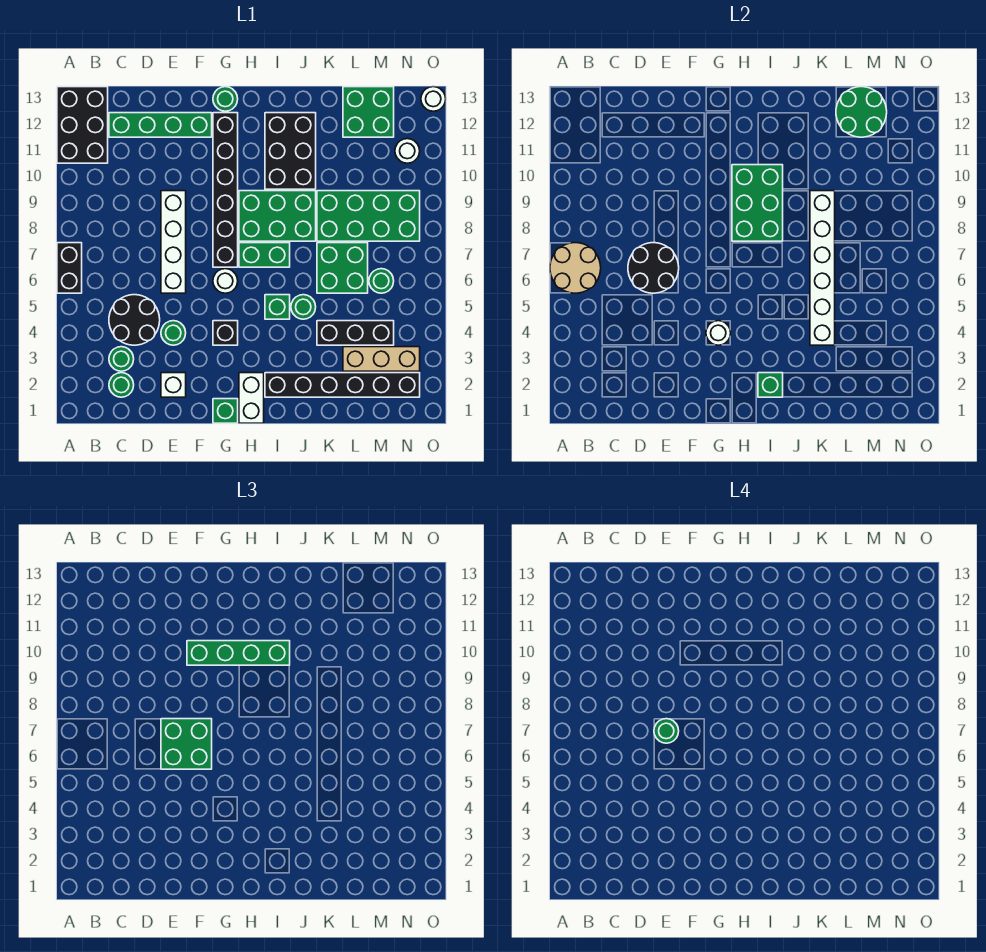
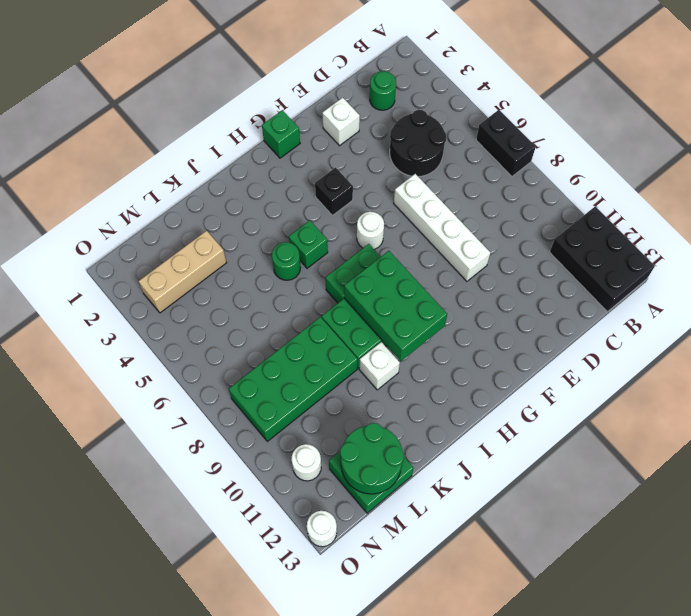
white brick J10 level 1 -> black brick I10:J12 level 1
none -> green round brick C3 level 1
none -> green brick C12:F12 level 1
none -> green round brick E4 level 1
none -> black brick G7:G12 level 1

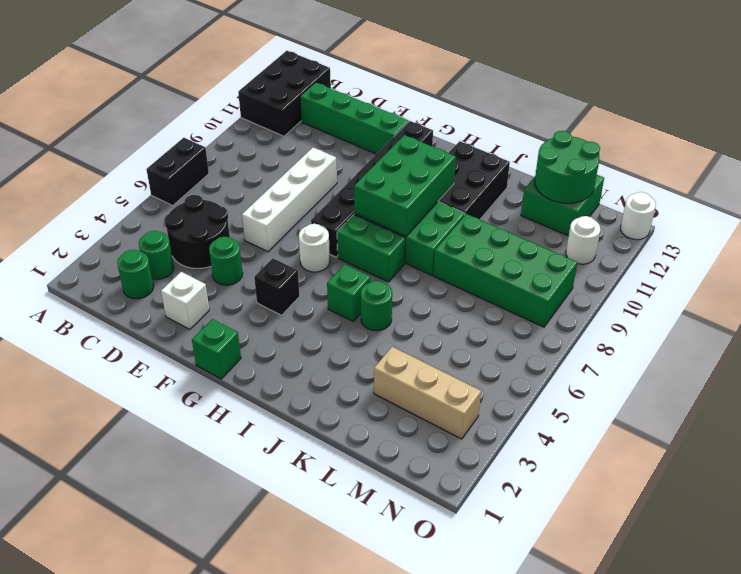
none -> green round brick G13 level 1
none -> white brick H1:H2 level 1
none -> black brick I2:N2 level 1
none -> black brick K4:M4 level 1

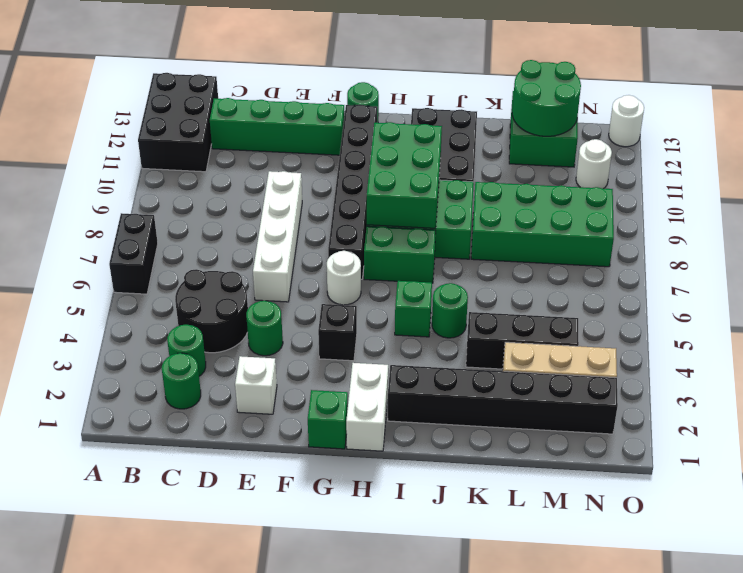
none -> green brick K6:L7 level 1
none -> green round brick M6 level 1
none -> tan round brick A6:B7 level 2
none -> black round brick D6:E7 level 2

